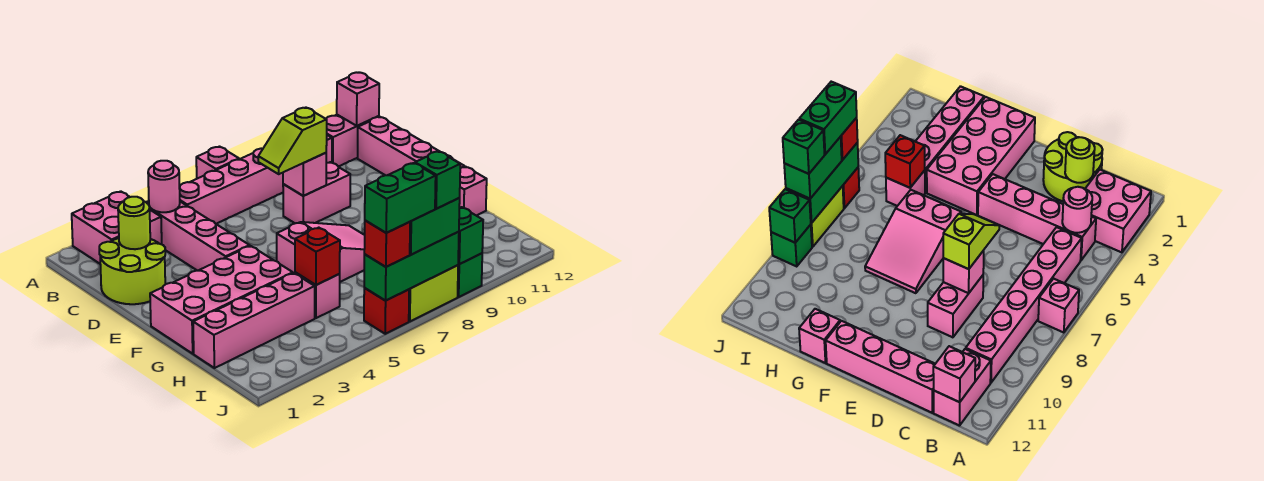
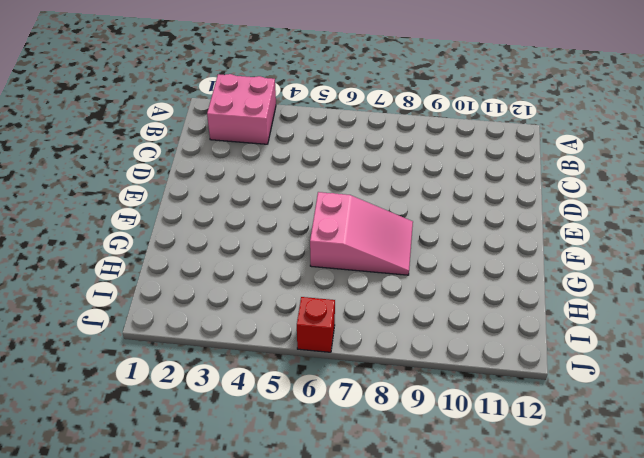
none -> pink brick A7 level 1
none -> pink brick B4:E4 level 1
none -> pink brick B5:B10 level 1

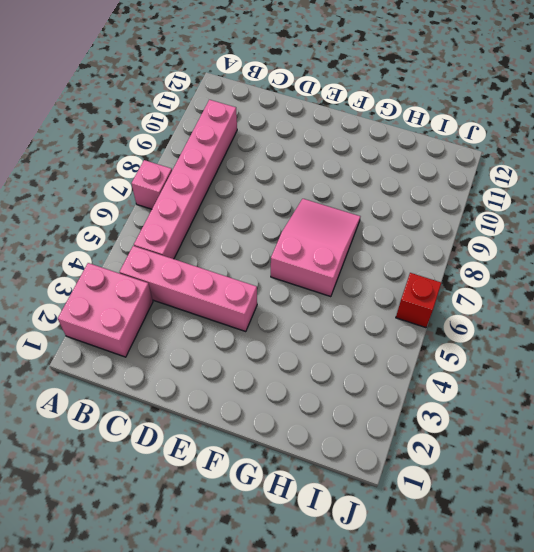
none -> pink brick B11:B12 level 1
none -> lime round brick C1:D2 level 1
none -> pink brick C12:F12 level 1

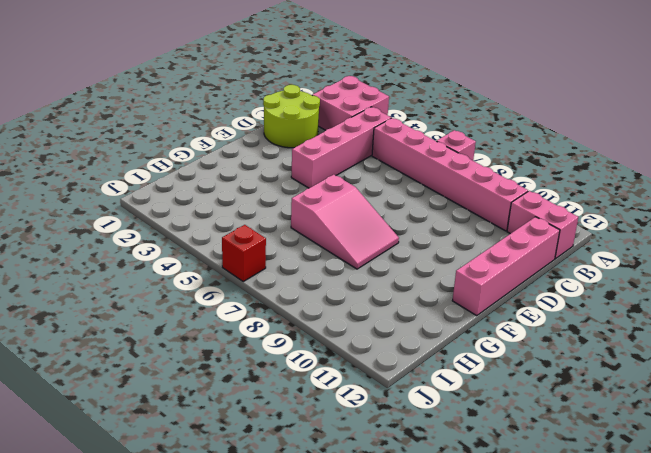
none -> pink brick D8:D9 level 1
none -> pink brick F1:G4 level 1
none -> pink brick G12 level 1

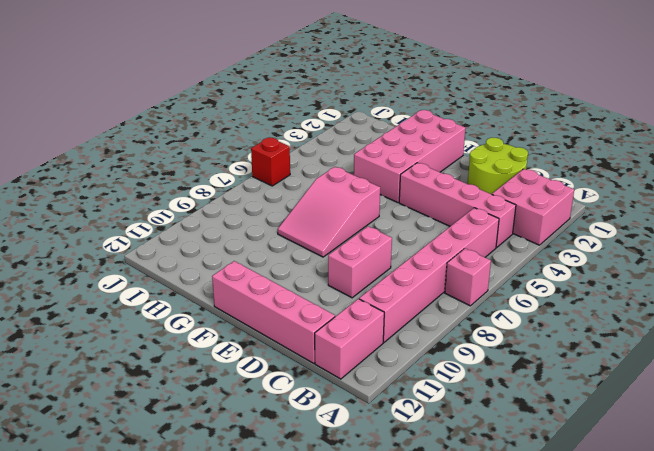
none -> pink brick G12 level 1
none -> pink brick H1:H4 level 1
none -> pink brick H5 level 1

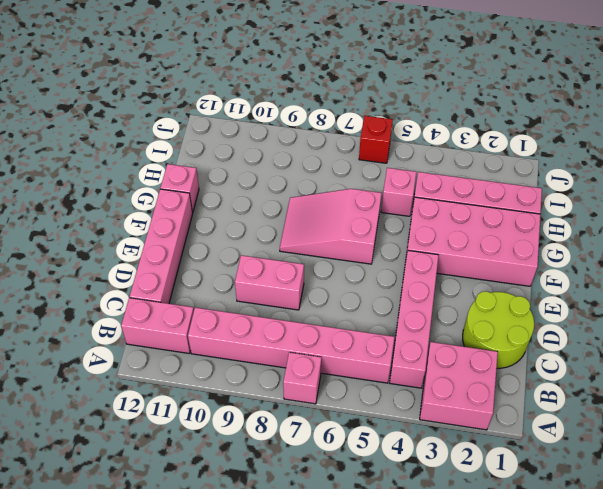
none -> lime brick J7:J8 level 1
none -> green brick J9 level 1
none -> pink round brick B4 level 2

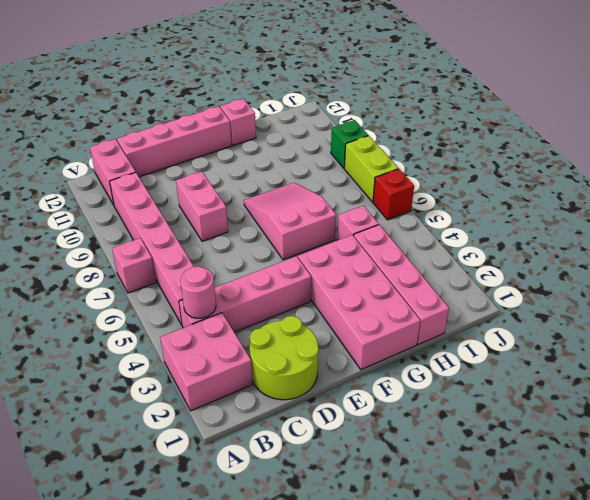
none -> pink brick B12 level 2
none -> lime round brick C2 level 2
none -> pink brick D8 level 2

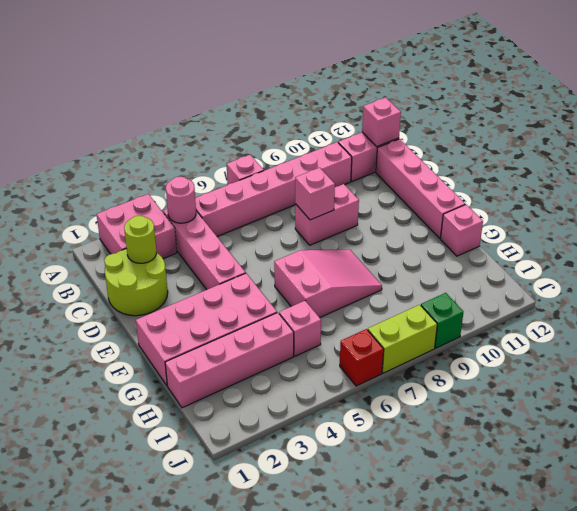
none -> red brick H5 level 2
none -> green brick J6:J8 level 2
none -> green brick J9 level 2

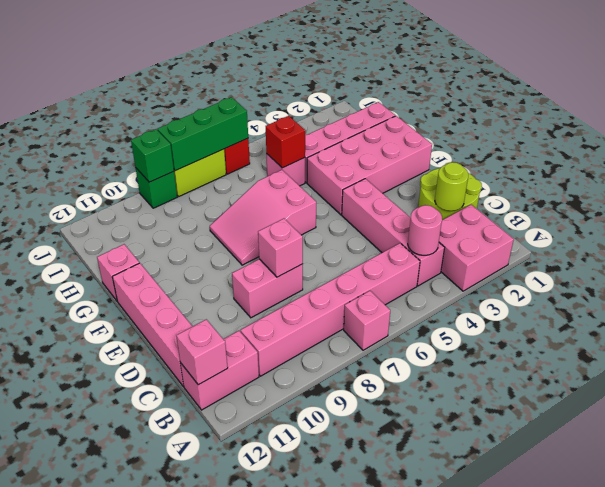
none -> lime slope D7:D8 level 3 top 8
none -> red brick J6 level 3
none -> green brick J7:J8 level 3

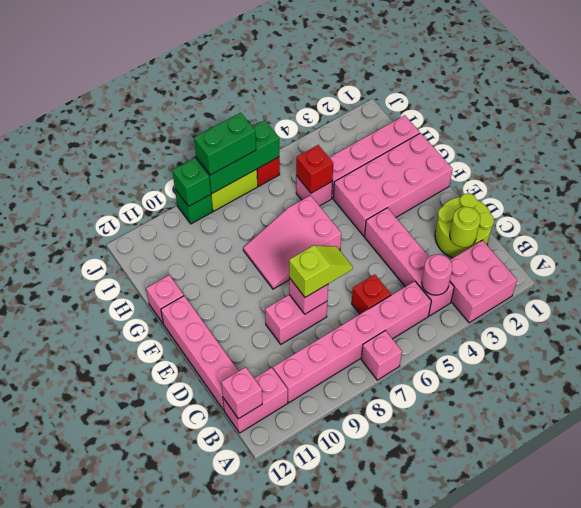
red brick C6 level 1 -> red brick J6 level 3
none -> green brick J6:J7 level 4
none -> green brick J8 level 4

